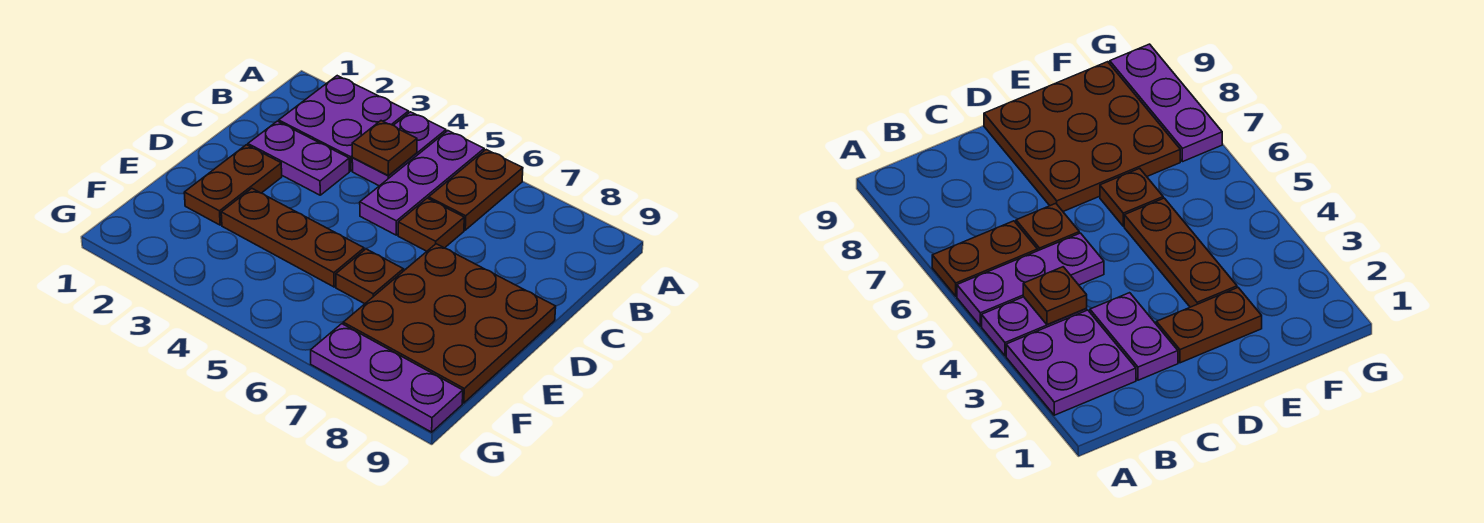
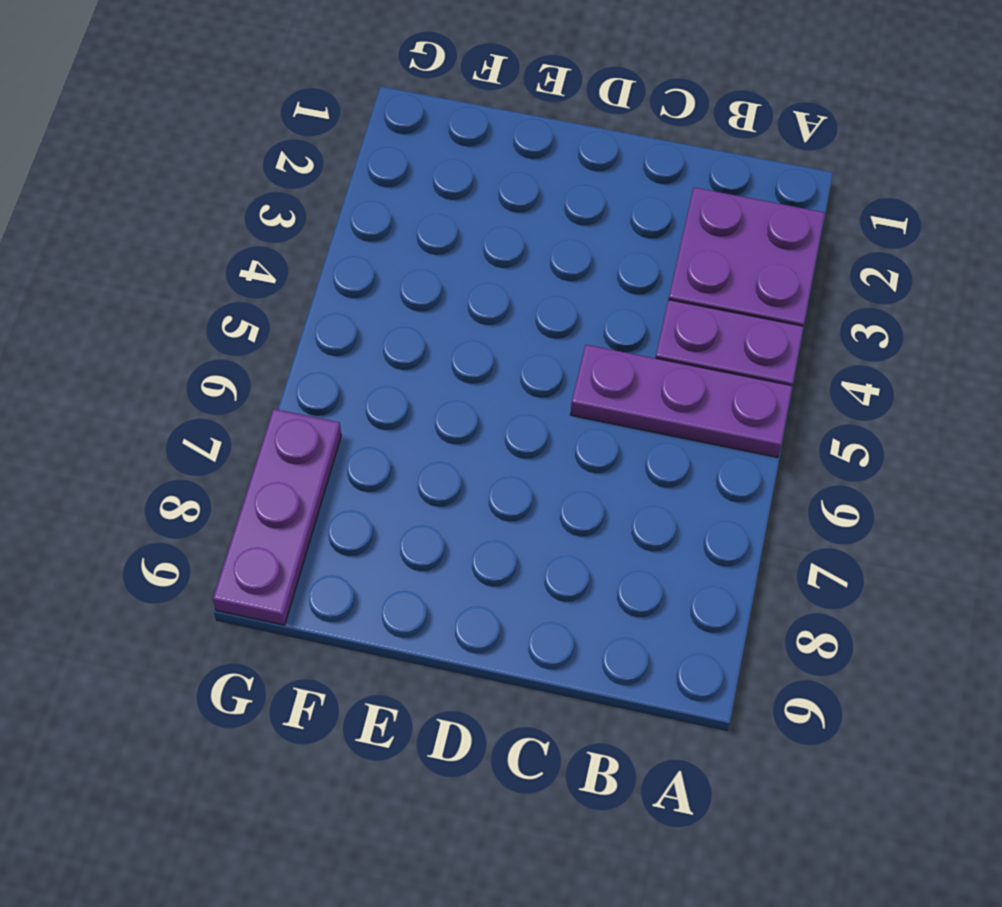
none -> brown plate A6:B6 level 1
none -> purple plate C2:C3 level 1
none -> brown plate C6 level 1

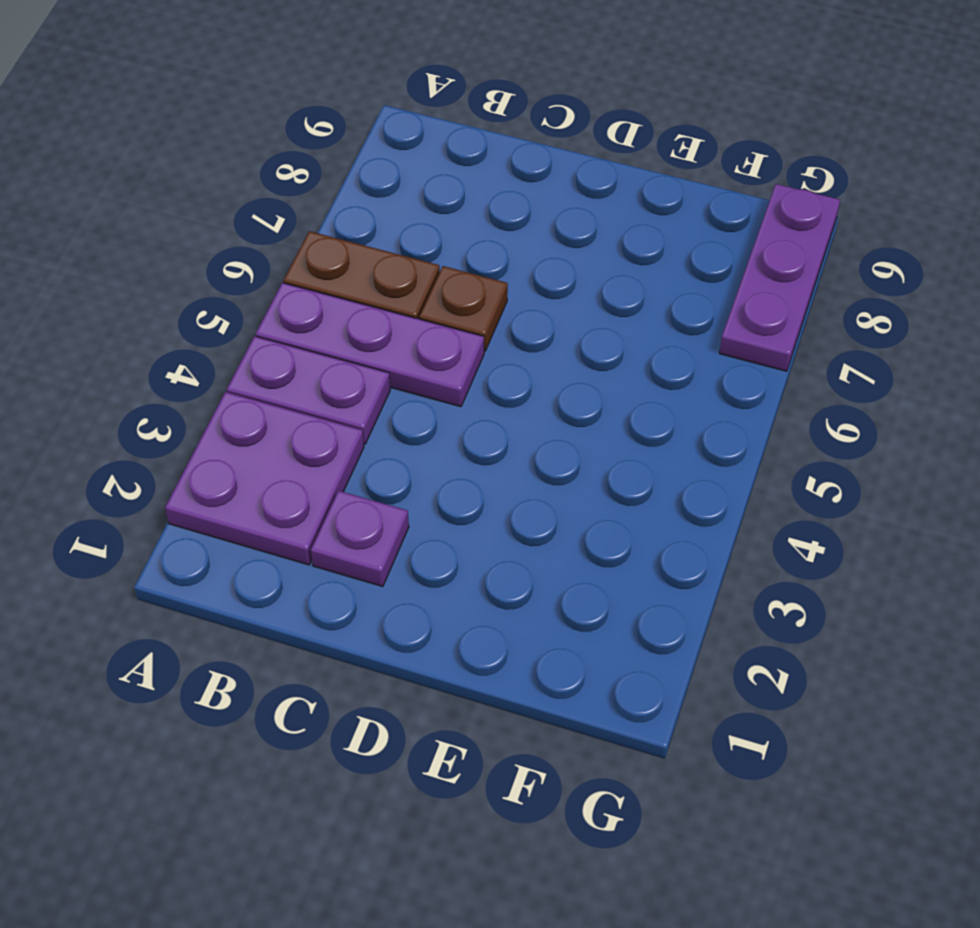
purple plate C2 level 1 -> purple plate C2:C3 level 1
none -> brown plate D2:E2 level 1
none -> brown plate D7:F9 level 1
none -> brown plate E3:E5 level 1

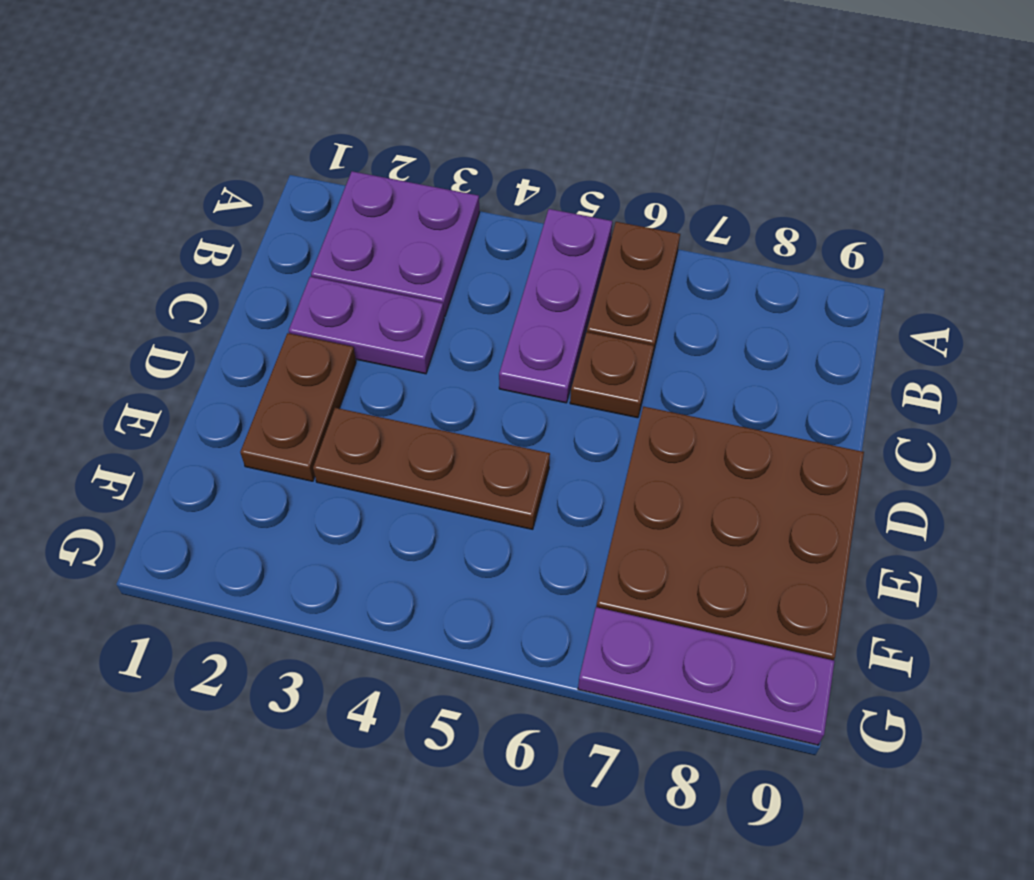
none -> purple plate A4:B4 level 1
none -> brown plate E6 level 1
none -> brown plate B4 level 2

